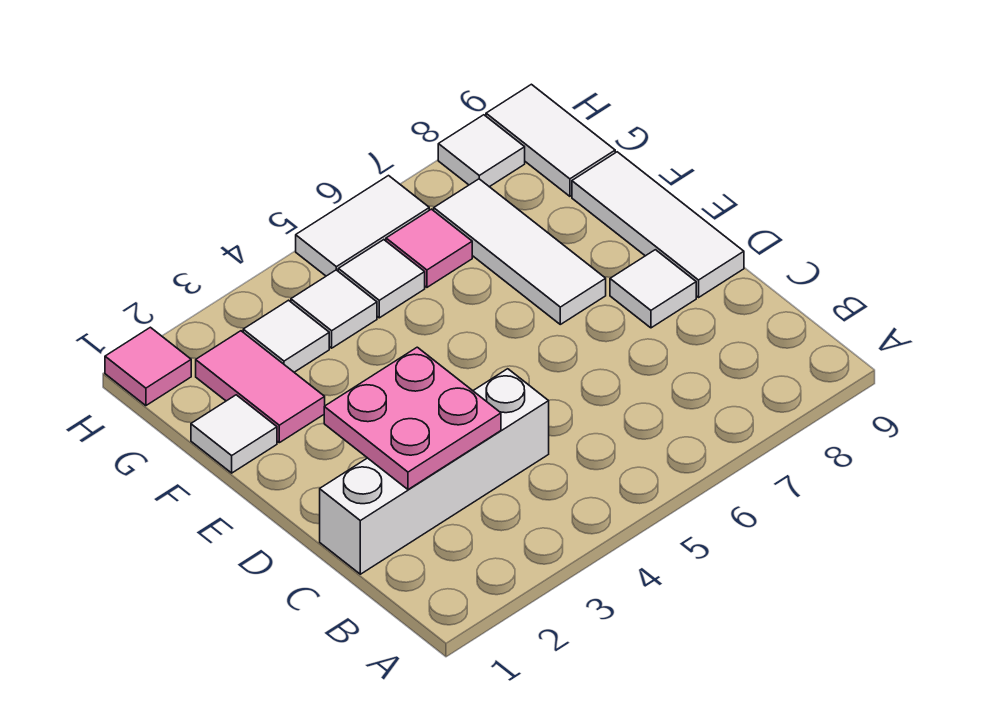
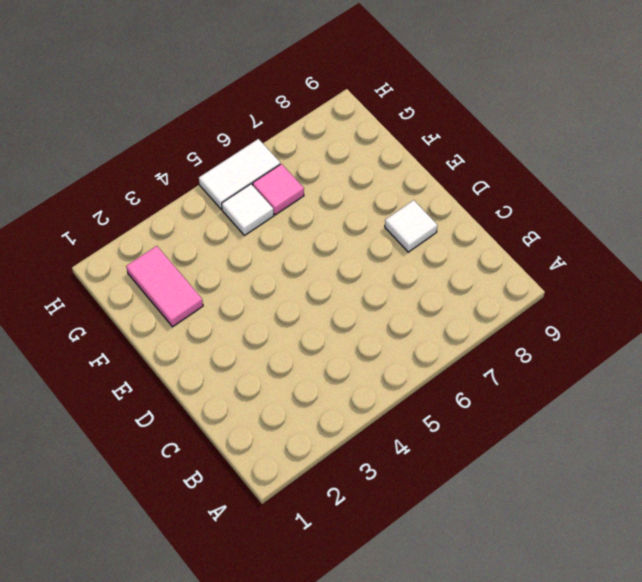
none -> white brick C1:C4 level 1
none -> white tile D9:F9 level 1
none -> white tile E7:G7 level 1

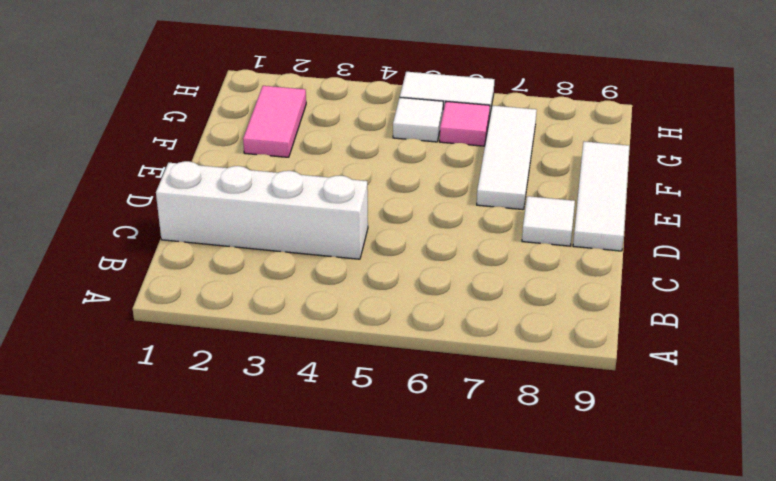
none -> white tile F1 level 1
none -> white tile G3 level 1
none -> white tile G4 level 1

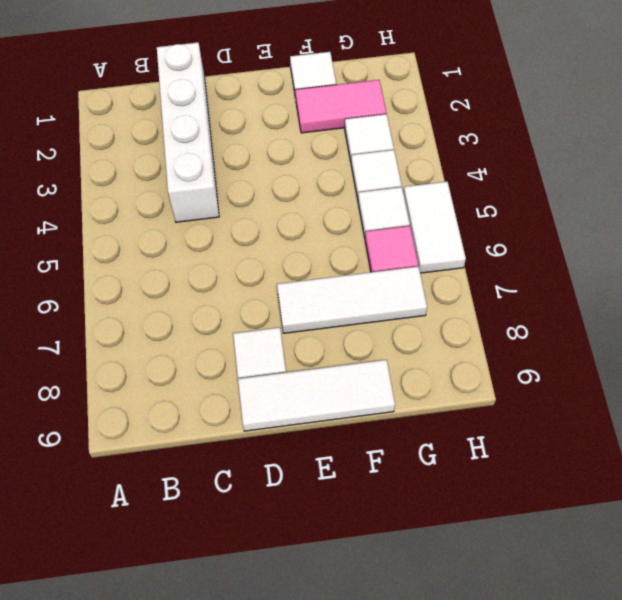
none -> white tile G9:H9 level 1
none -> pink tile H1 level 1
none -> white tile H8 level 1

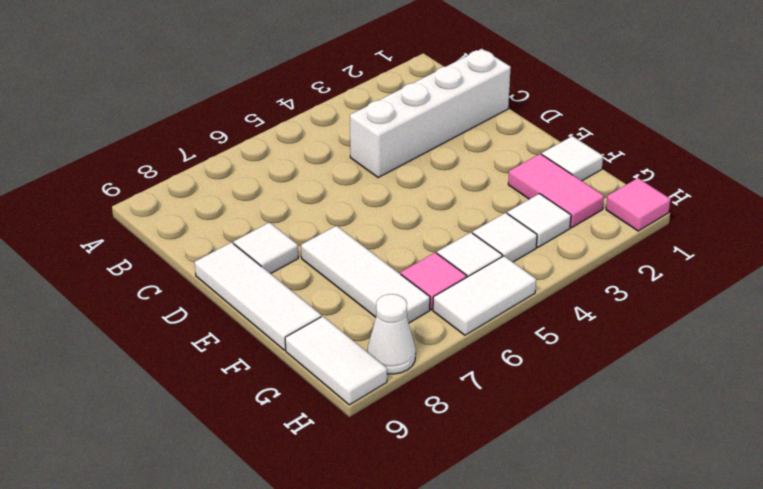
white cone H8 level 1 -> white tile H8 level 1
none -> pink plate C2:D3 level 2

